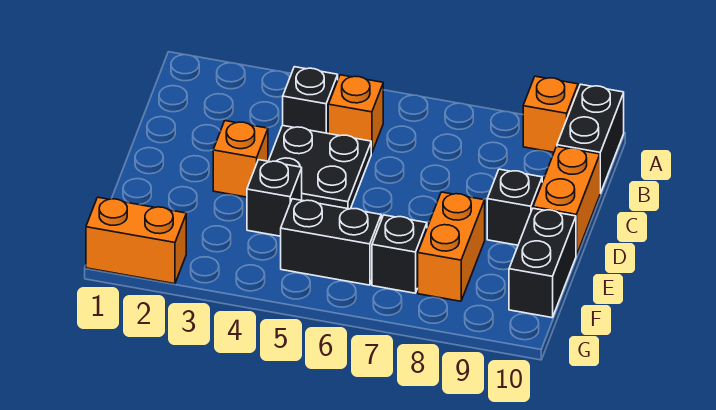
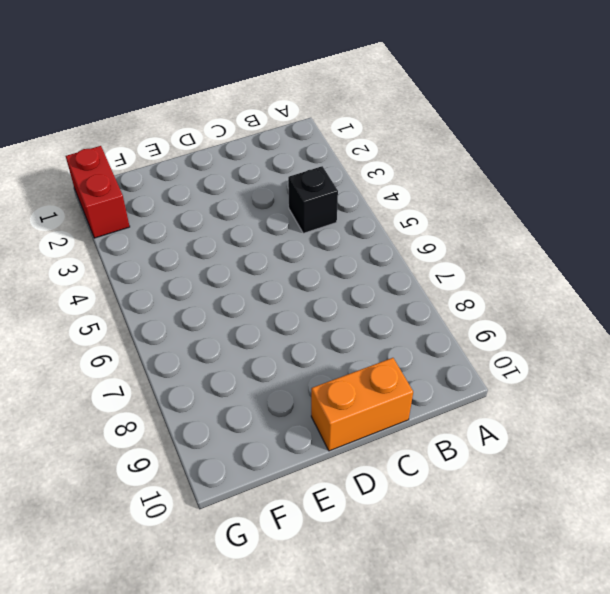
red brick G1:G2 level 1 -> orange brick G1:G2 level 1
none -> orange brick A9 level 1
none -> black brick A10:B10 level 1
none -> orange brick B5 level 1

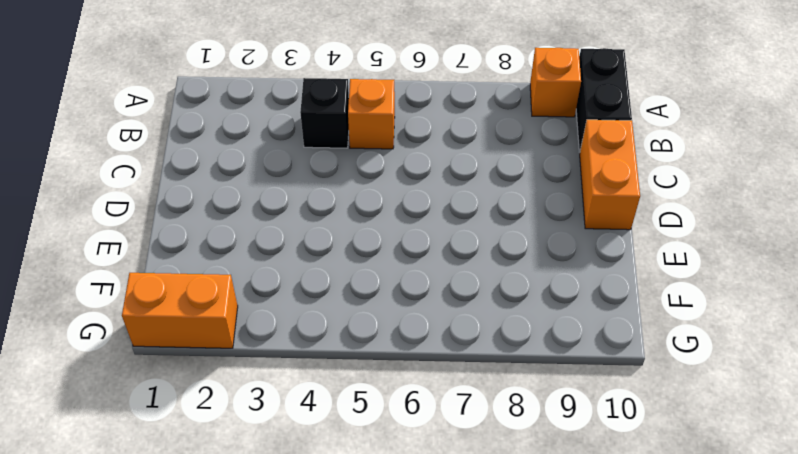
none -> black plate C4:D5 level 1
none -> orange brick D3 level 1
none -> black brick D9 level 1

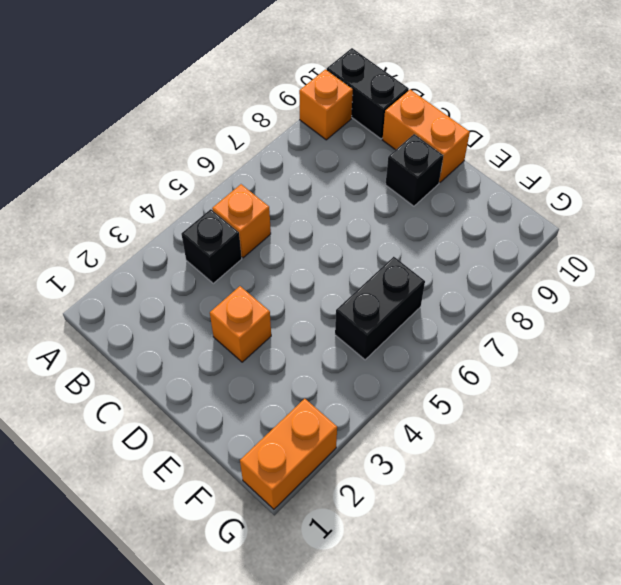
none -> black plate C4:D5 level 1
none -> black brick E4 level 1
none -> orange brick E8:F8 level 1

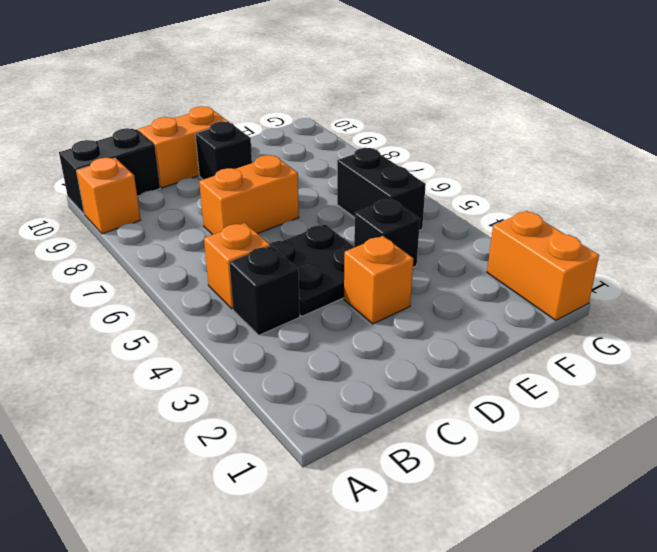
orange brick C7:D7 level 1 -> orange brick E8:F8 level 1
none -> black brick E10:F10 level 1
none -> black brick F7 level 1

